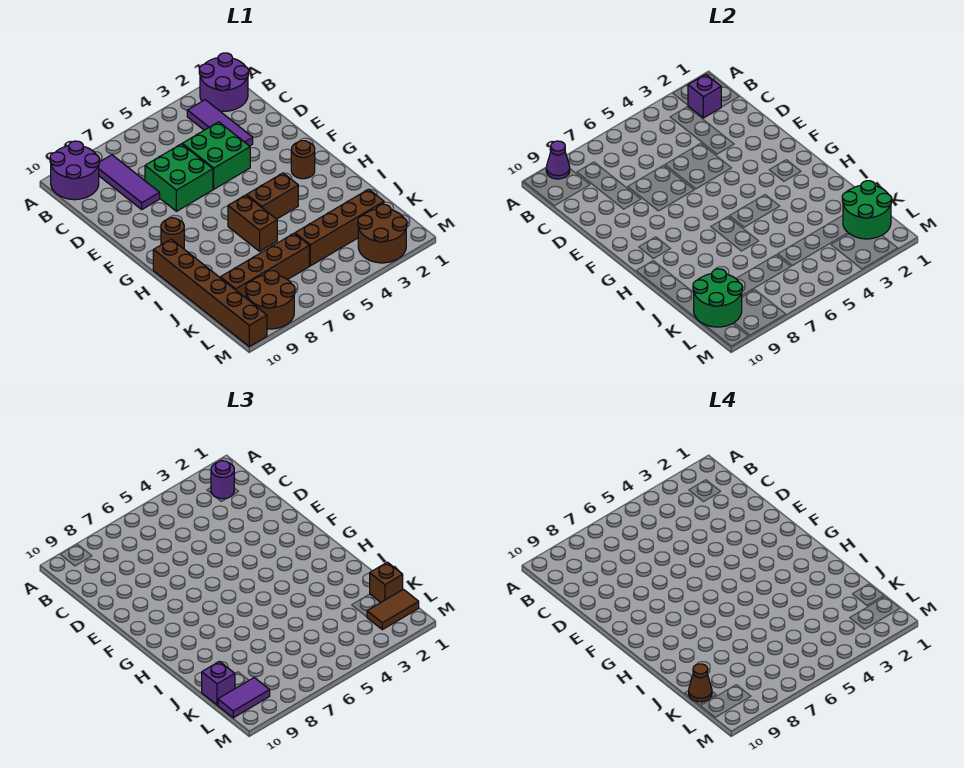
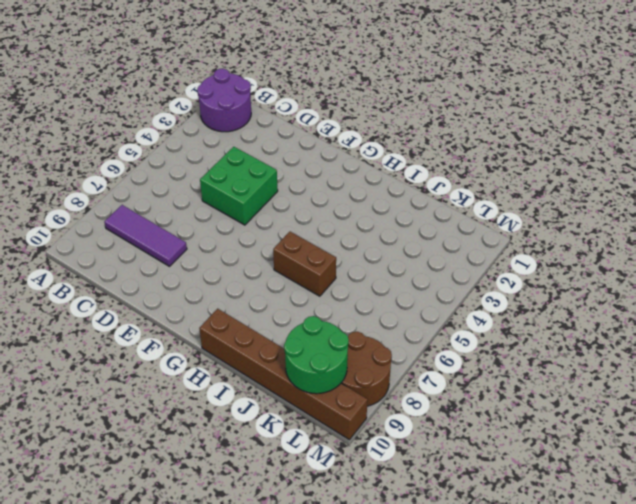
none -> purple round brick A9:B10 level 1
none -> purple tile B3:D3 level 1
none -> green brick D6:E7 level 1

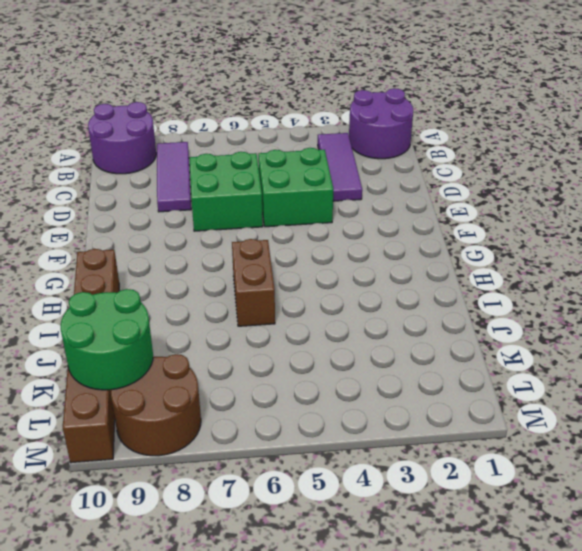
none -> brown round brick G2 level 1
none -> brown round brick G9 level 1
none -> brown brick H4:H5 level 1

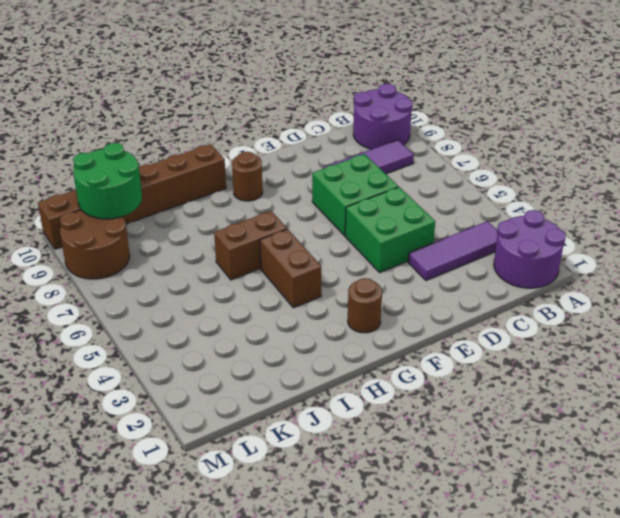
none -> brown brick K2:K5 level 1
none -> brown brick K6:K9 level 1
none -> brown round brick L2:M3 level 1

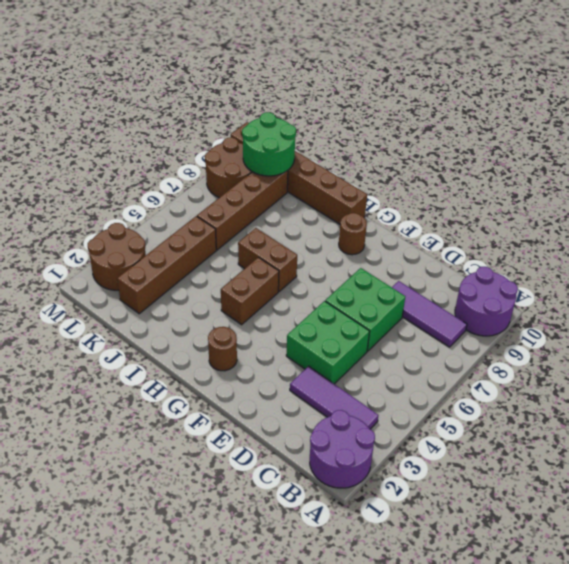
none -> purple cone A9 level 2
none -> purple brick B2 level 2
none -> green round brick K1:L2 level 2

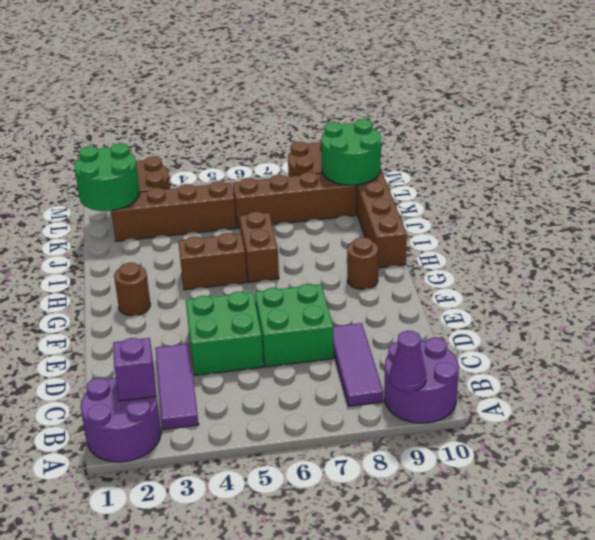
none -> purple round brick B2 level 3
none -> brown brick K1 level 3
none -> purple brick K10 level 3

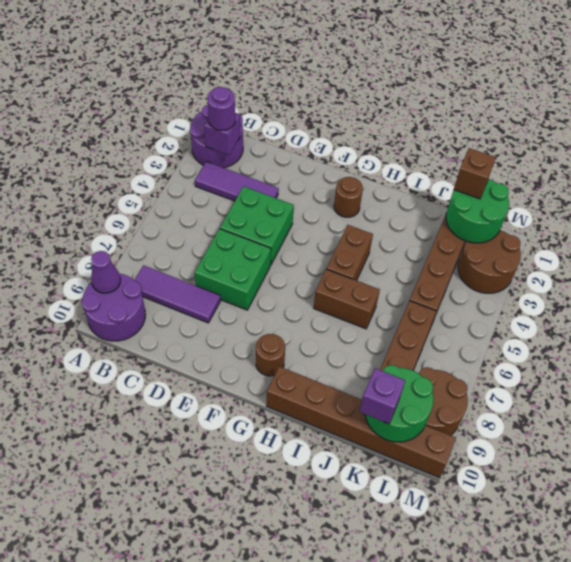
none -> brown tile L1:L2 level 3
none -> purple tile L9:L10 level 3
none -> brown cone K10 level 4

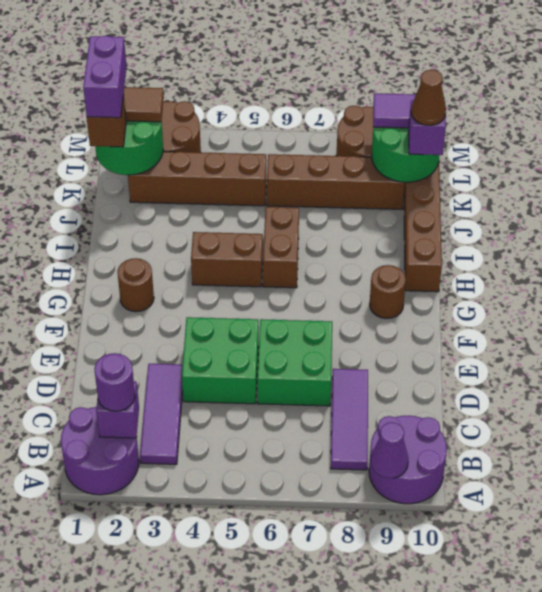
purple brick K1:L1 level 4 -> none

